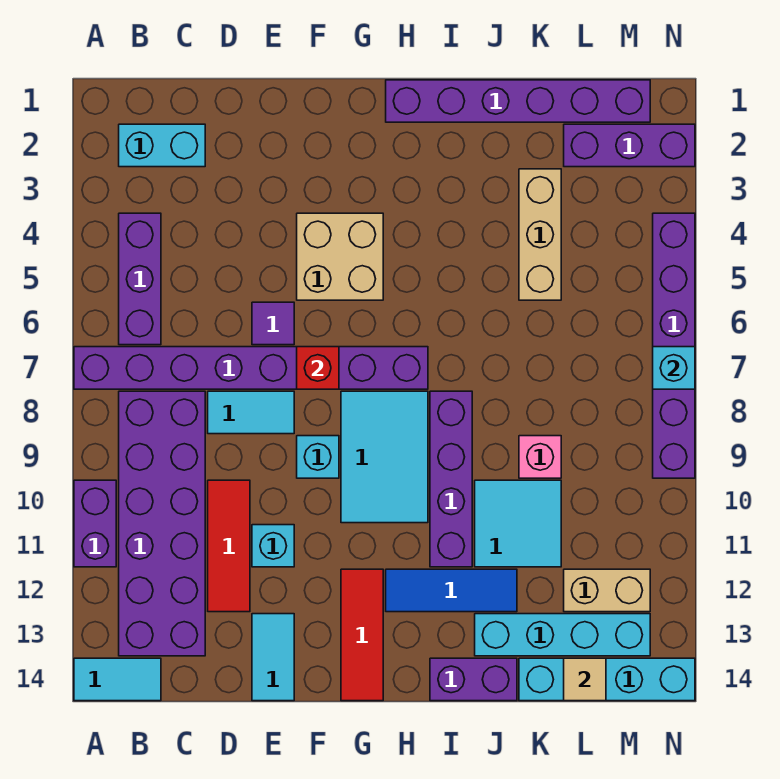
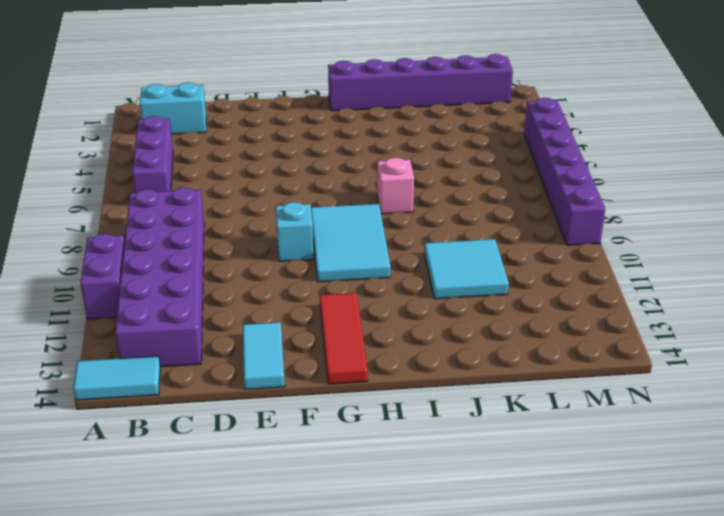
pink brick I7 level 1 -> pink brick K9 level 1
none -> purple brick A7:H7 level 1
none -> cyan tile D8:E8 level 1
none -> red tile D10:D12 level 1
none -> purple tile E6 level 1

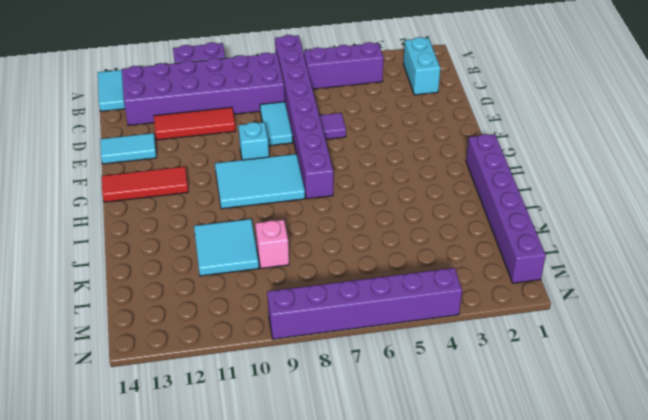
none -> cyan brick E11 level 1
none -> tan brick F4:G5 level 1
none -> blue tile H12:J12 level 1
none -> purple brick I8:I11 level 1

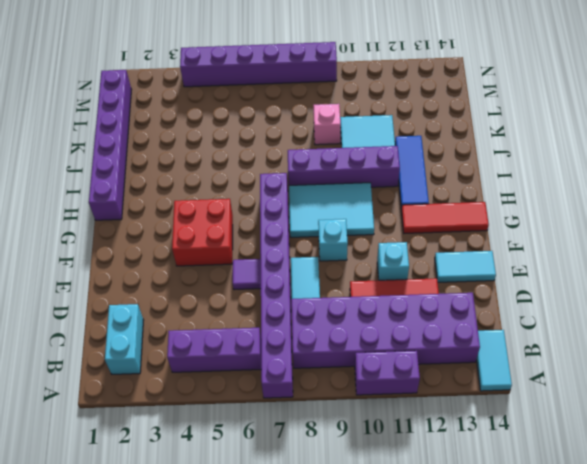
red brick F4:G5 level 1 -> tan brick F4:G5 level 1
none -> purple brick I14:J14 level 1
none -> cyan brick J13:M13 level 1
none -> tan brick K3:K5 level 1
none -> cyan brick K14:N14 level 1

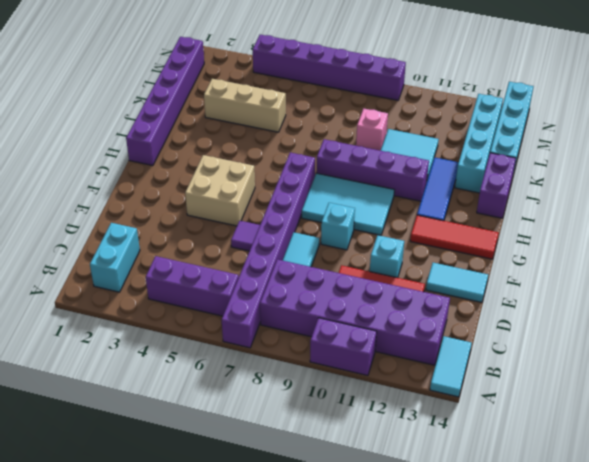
none -> purple brick L2:N2 level 1
none -> tan brick L12:M12 level 1
none -> red brick F7 level 2
none -> tan tile L14 level 2

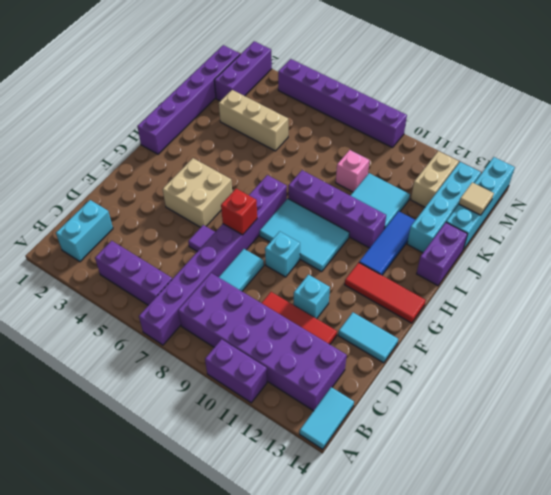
none -> cyan brick N7 level 2

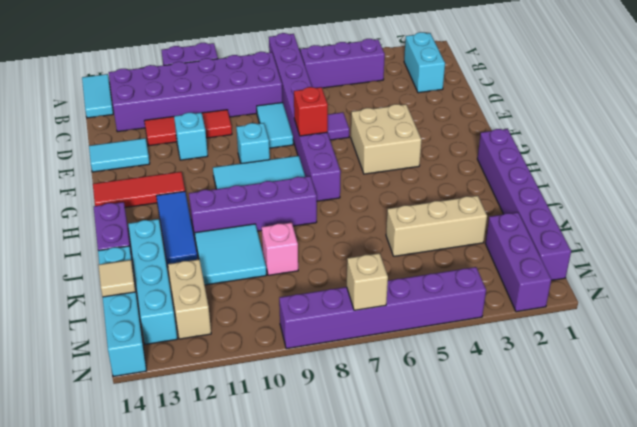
tan brick N7 level 2 -> cyan brick N7 level 2

